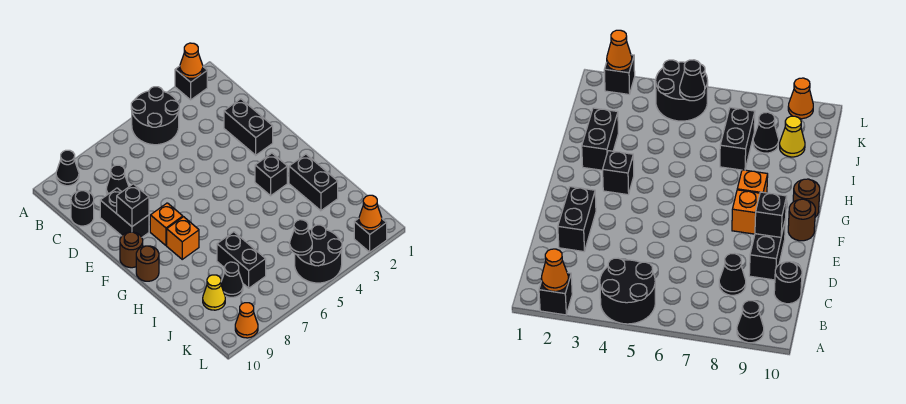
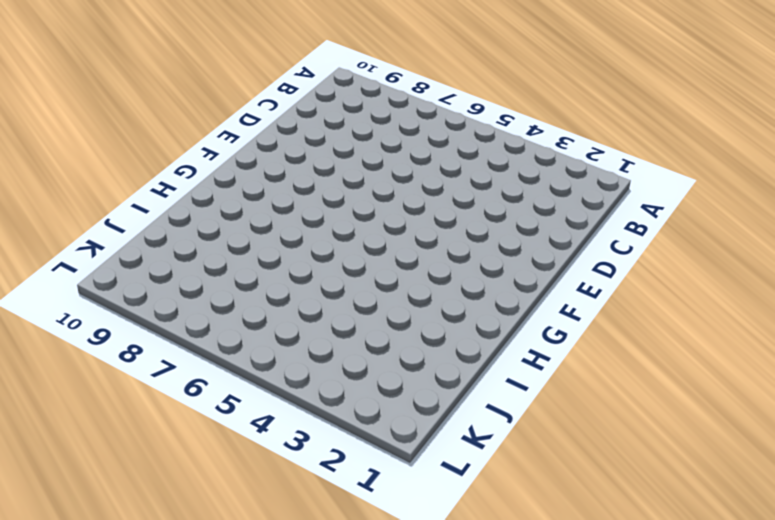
none -> black brick A2 level 1
none -> black round brick A4:B5 level 1
none -> black cone A9 level 1

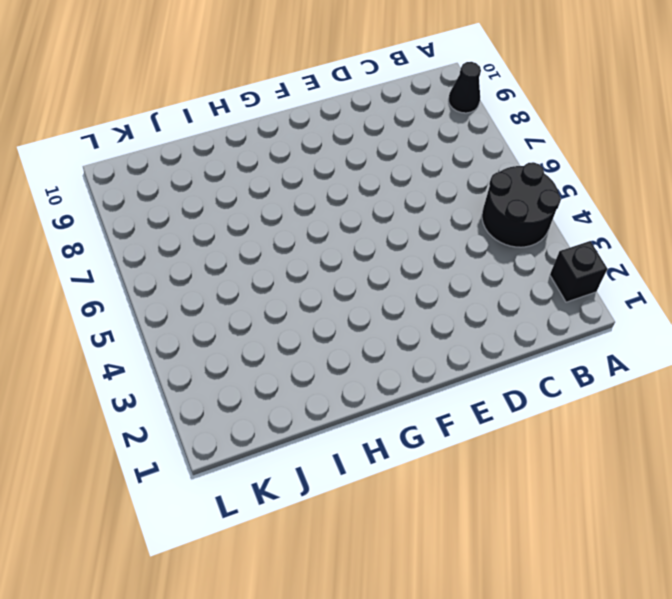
none -> black cone C8 level 1
none -> black round brick C10 level 1
none -> black brick D2:E2 level 1

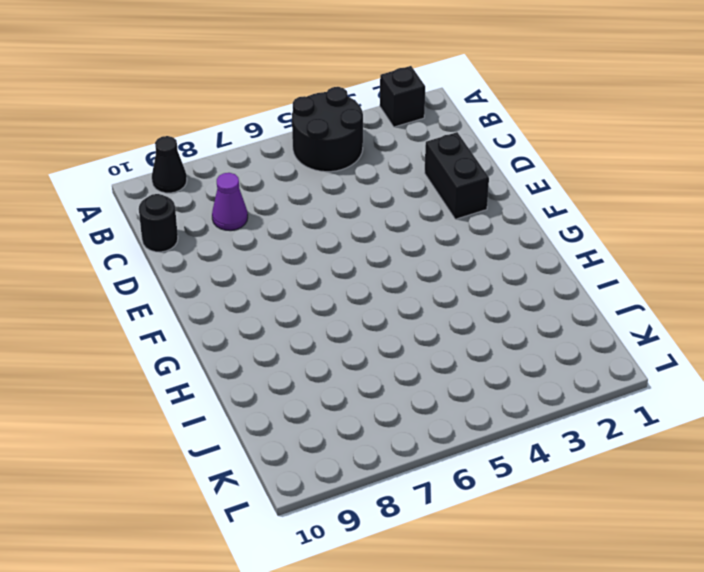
purple cone C8 level 1 -> black cone C8 level 1
none -> black brick D9:E9 level 1
none -> orange brick F8 level 1
none -> brown round brick F10 level 1

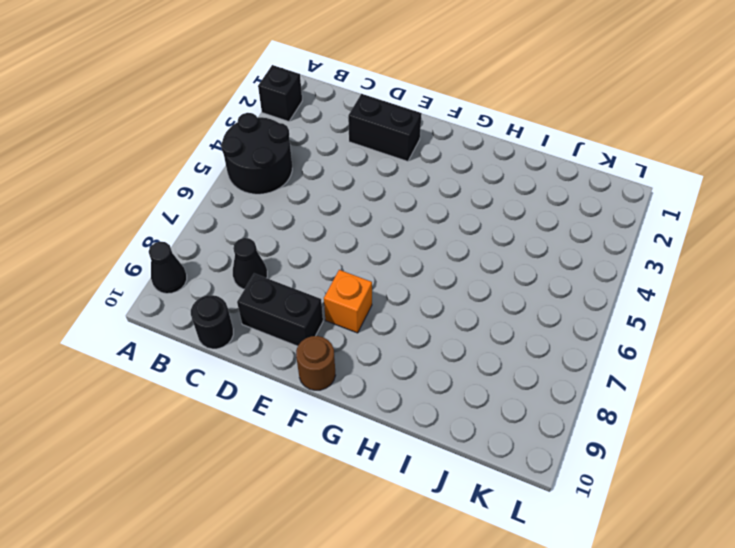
none -> black brick G3 level 1
none -> orange brick G8 level 1
none -> brown round brick G10 level 1

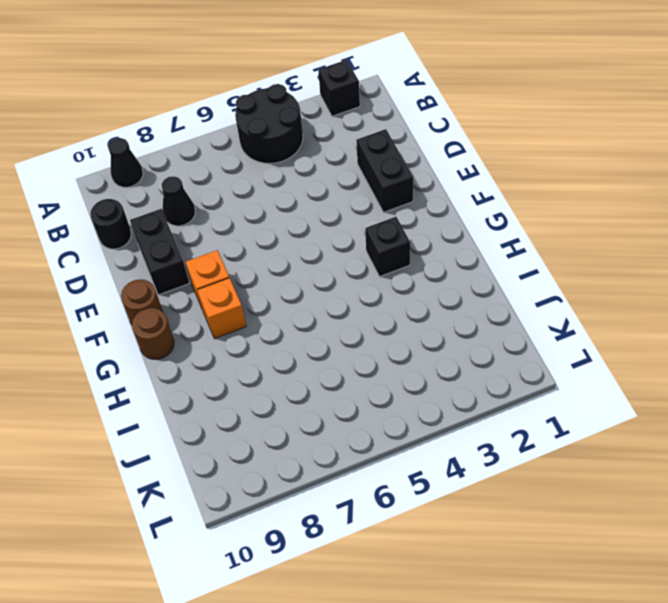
none -> black brick H2:I2 level 1
none -> black brick I7:J7 level 1
none -> black cone J8 level 1

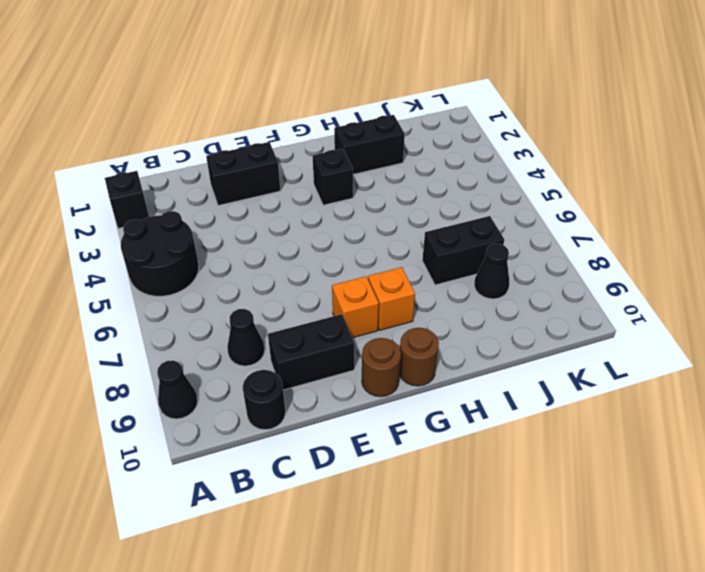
none -> yellow cone J9 level 1
none -> black round brick K4:L5 level 1
none -> black brick L2 level 1

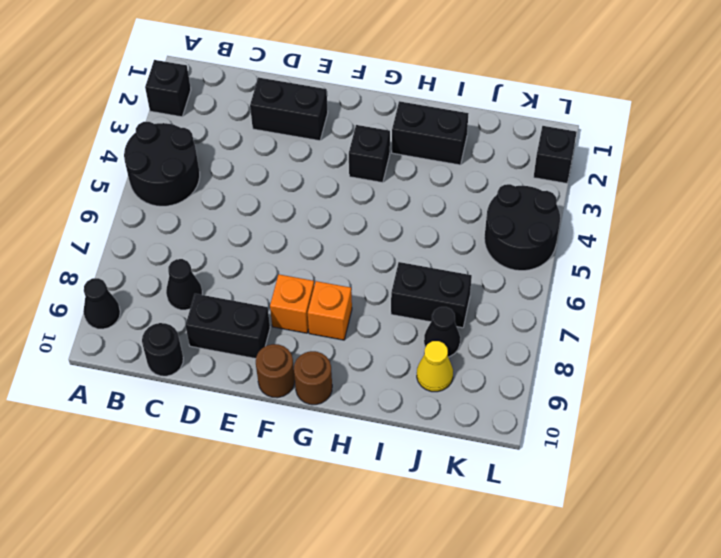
none -> orange cone L9 level 1
none -> orange cone A2 level 2
none -> black brick E9 level 2

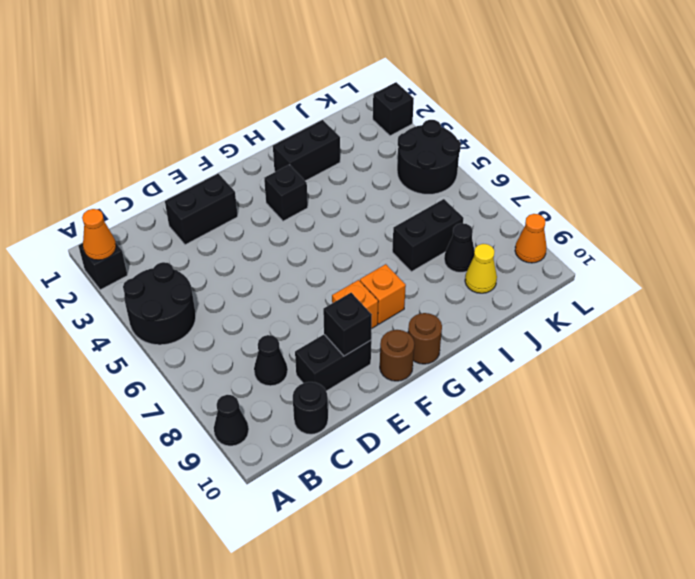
none -> black cone K5 level 2
none -> orange cone L2 level 2

